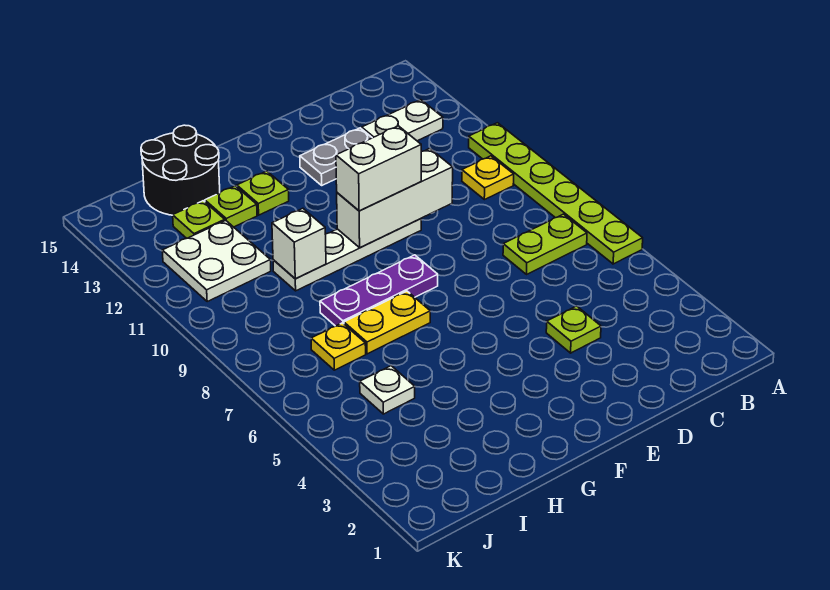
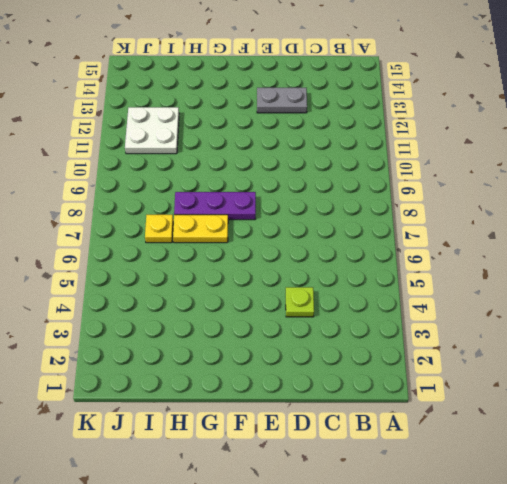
none -> lime plate A6:A11 level 1
none -> lime plate B7:C7 level 1
none -> yellow plate B10 level 1

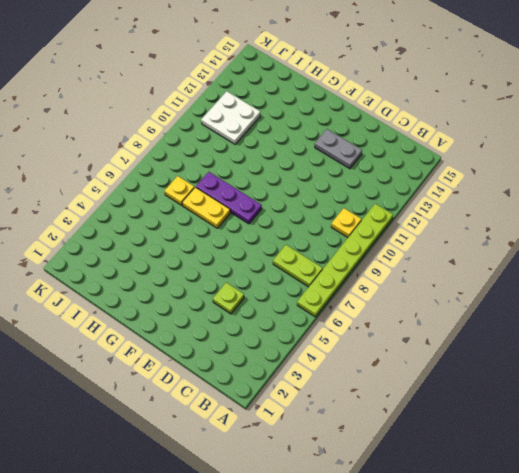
none -> white plate B13:C13 level 1
none -> white plate E10:H10 level 1
none -> lime plate G13 level 1

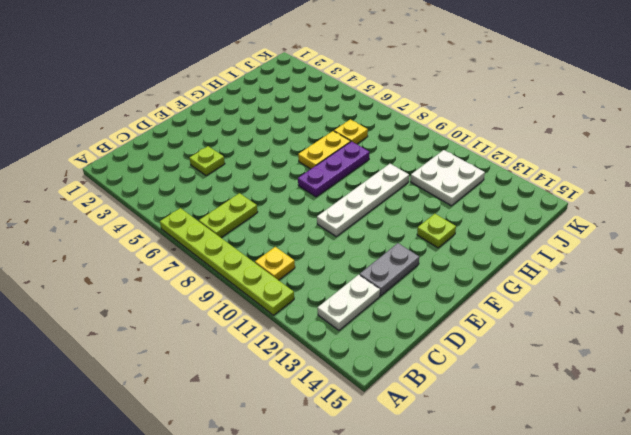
none -> lime plate H13 level 1
none -> black round brick H14:I15 level 1
none -> white plate I5 level 1

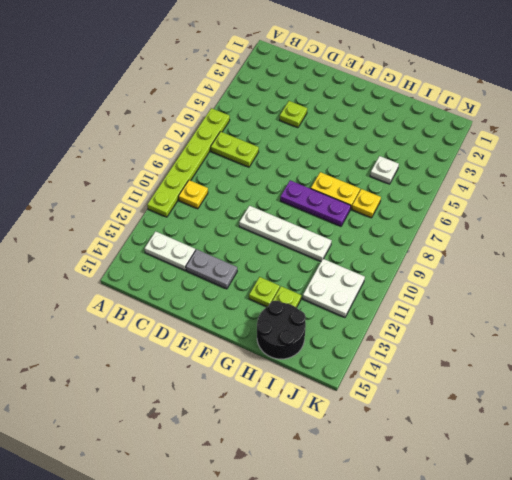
none -> lime plate I13 level 1
none -> white brick D10:F10 level 2
none -> white brick H10 level 2

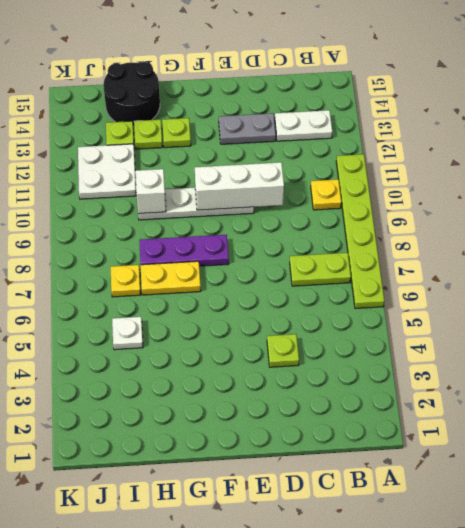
none -> white brick E10:F10 level 3

